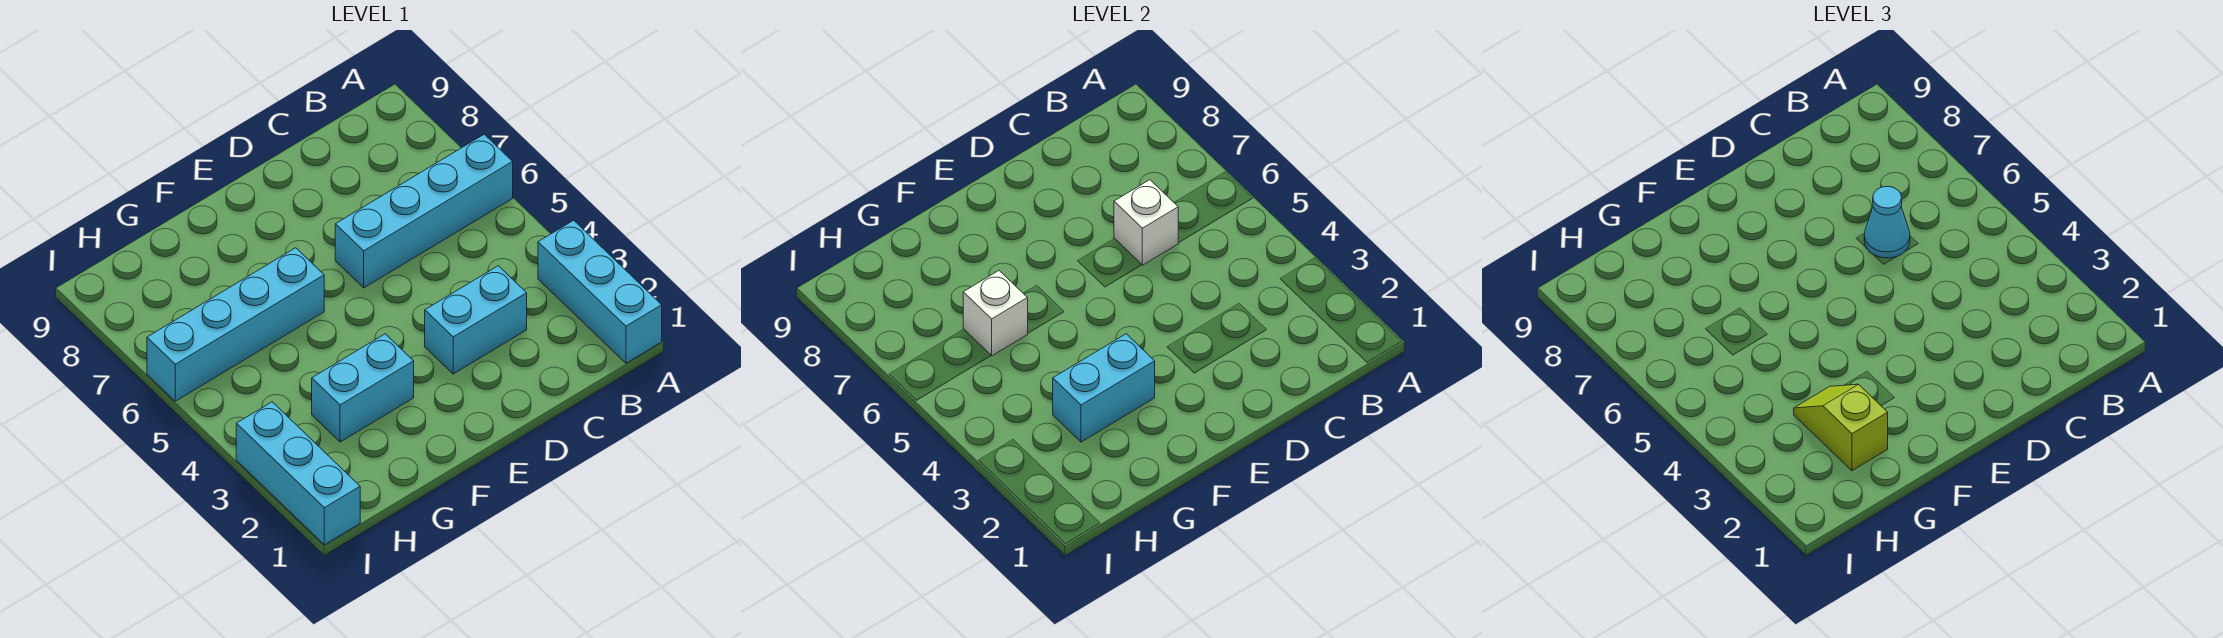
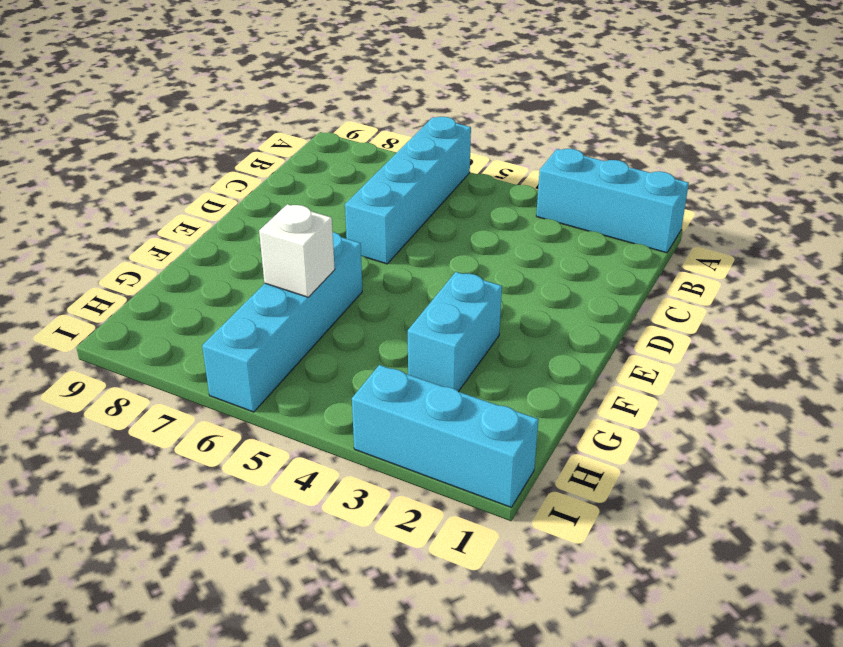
none -> cyan brick C3:D3 level 1
none -> white brick C6 level 2

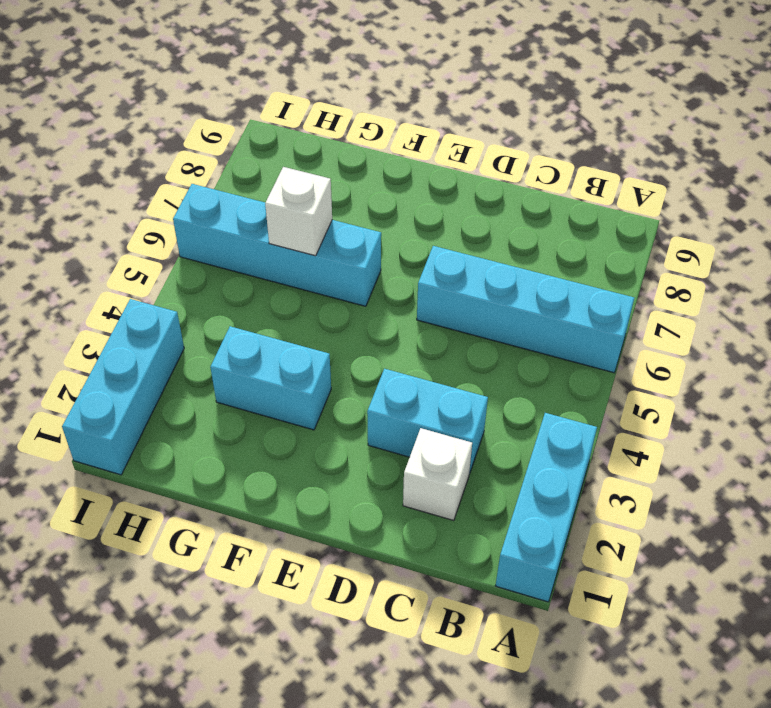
white brick C2 level 1 -> white brick C6 level 2
none -> cyan brick F3:G3 level 2
none -> cyan cone C6 level 3

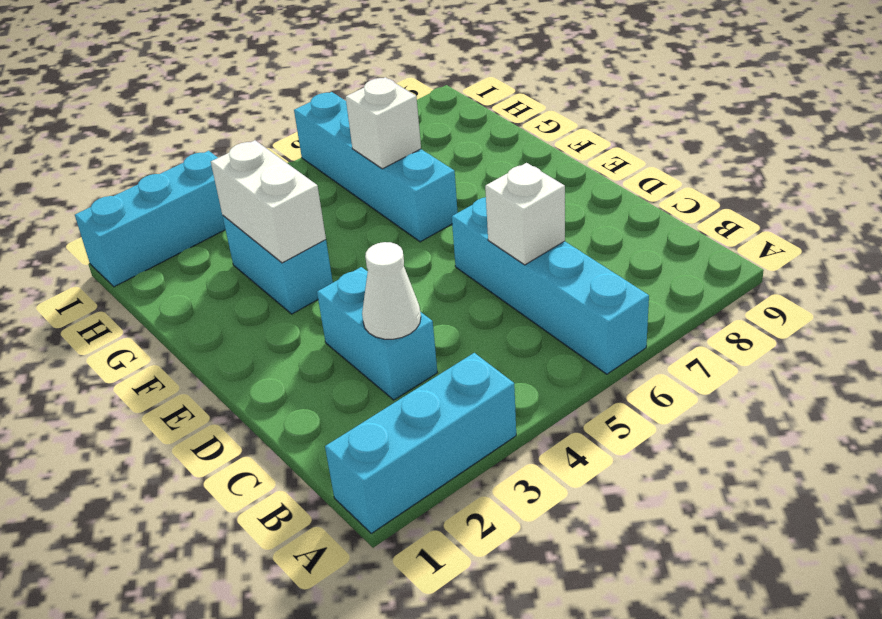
white cone C3 level 2 -> none
white brick F3:G3 level 2 -> cyan brick F3:G3 level 2
none -> cyan cone C6 level 3
none -> lime slope G2:G3 level 3 top 2

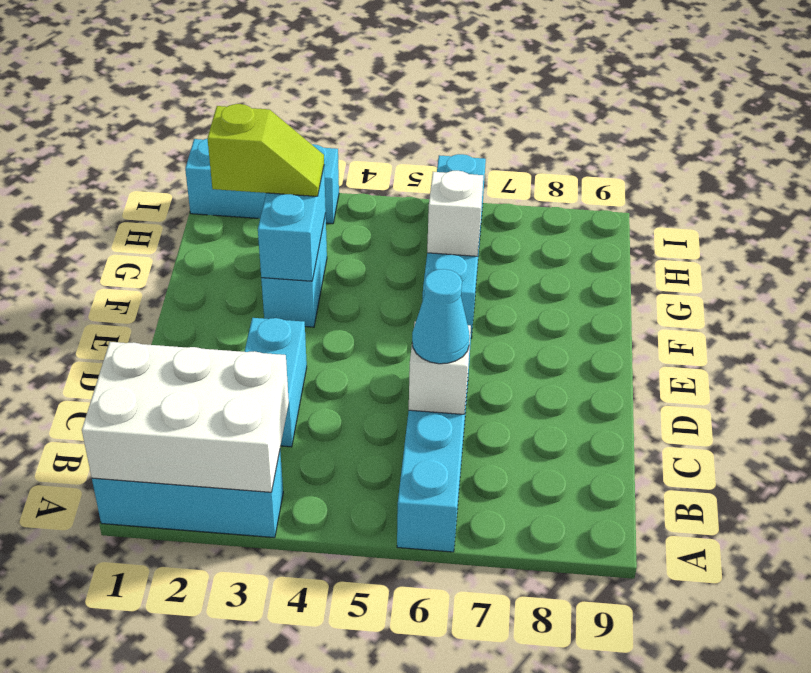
white brick A1:B3 level 2 -> none

